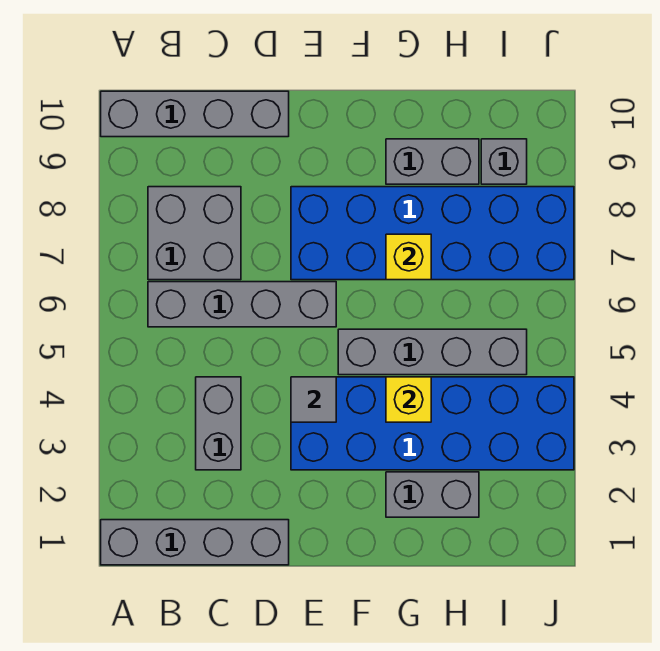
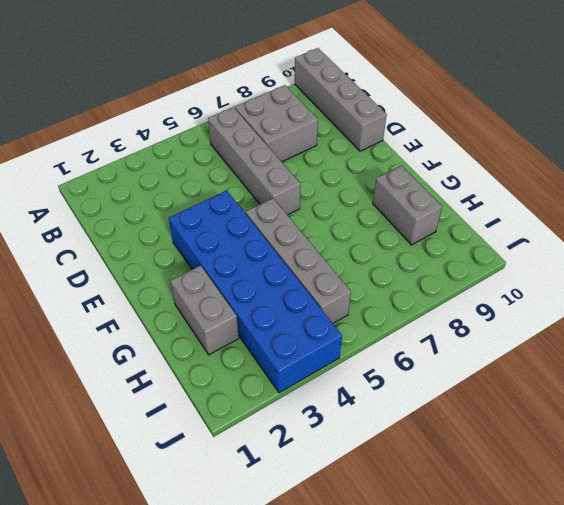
none -> grey brick A1:D1 level 1
none -> grey brick C3:C4 level 1
none -> blue brick E7:J8 level 1

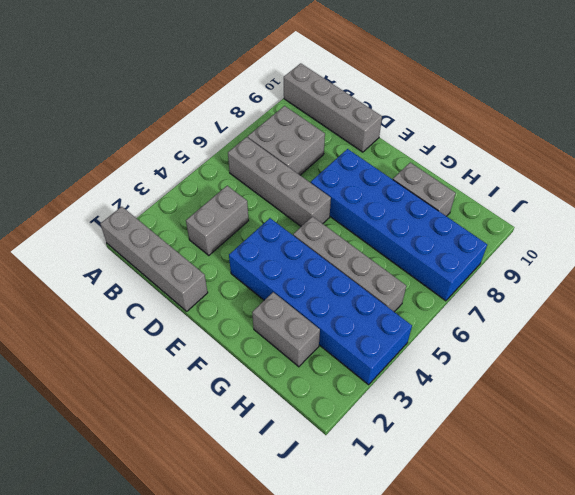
none -> grey brick I9 level 1
none -> grey tile E4 level 2
none -> yellow brick G4 level 2

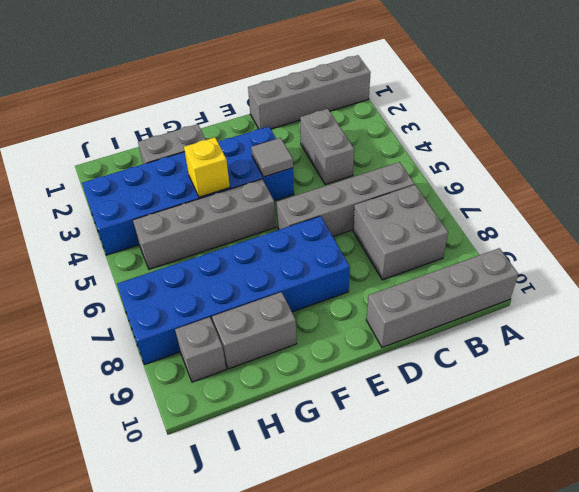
none -> yellow brick G7 level 2

